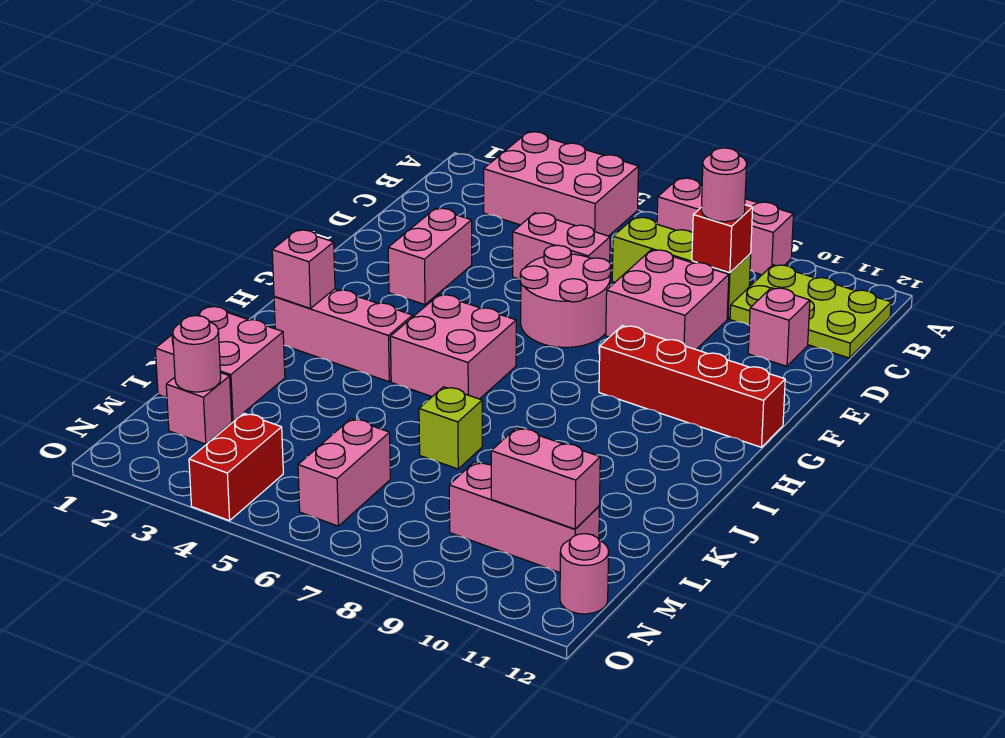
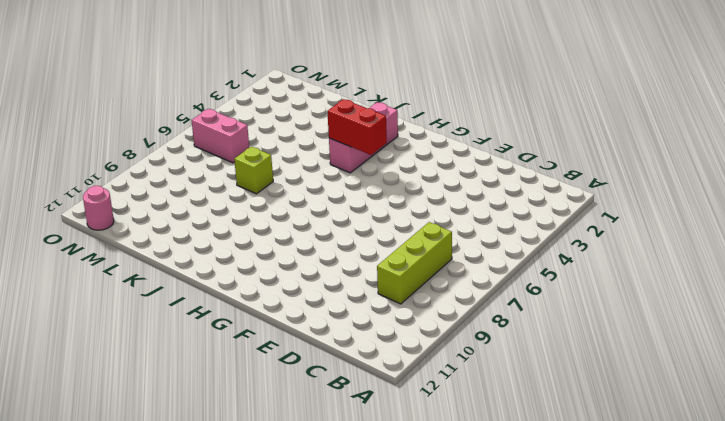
red brick H4:I4 level 2 -> red brick N4:O4 level 1
none -> pink brick A3:B5 level 1
none -> pink brick A7:A9 level 1
none -> lime plate B10:C12 level 1

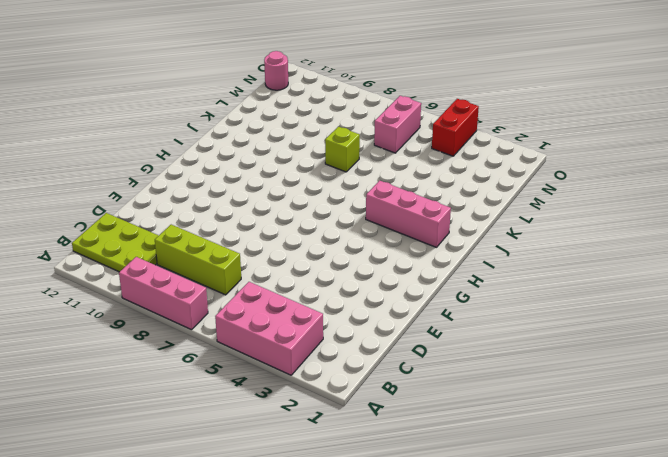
none -> pink brick D5:D6 level 1
none -> pink brick D8:E9 level 1
none -> pink brick D11 level 1

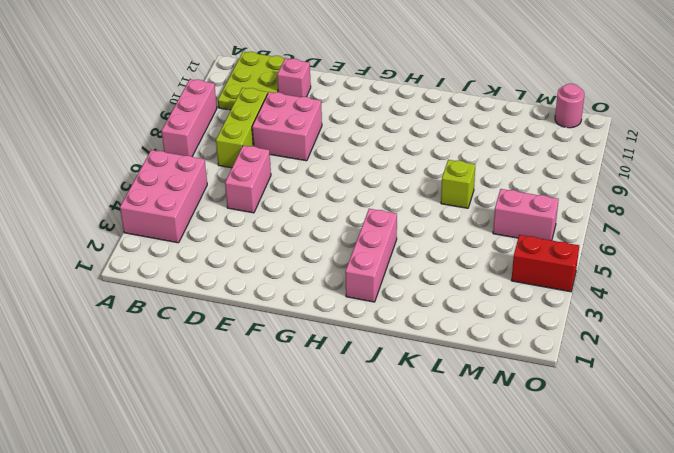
none -> pink brick E3:F3 level 1
none -> pink round brick E6:F7 level 1
none -> red brick G9:G12 level 1

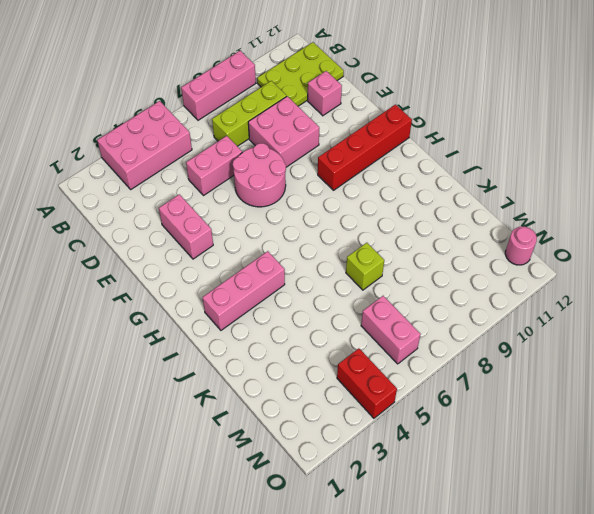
none -> pink brick H5:I6 level 1
none -> pink brick K1:L2 level 1
none -> pink brick M2 level 1

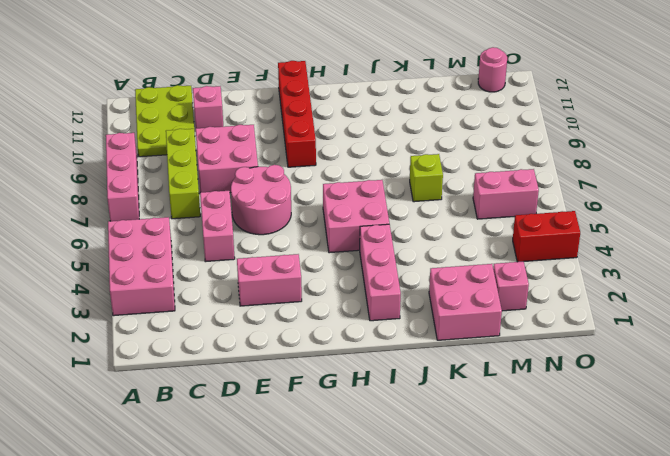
none -> pink brick M9:M11 level 1
none -> red brick C9 level 2
none -> pink brick I2 level 2

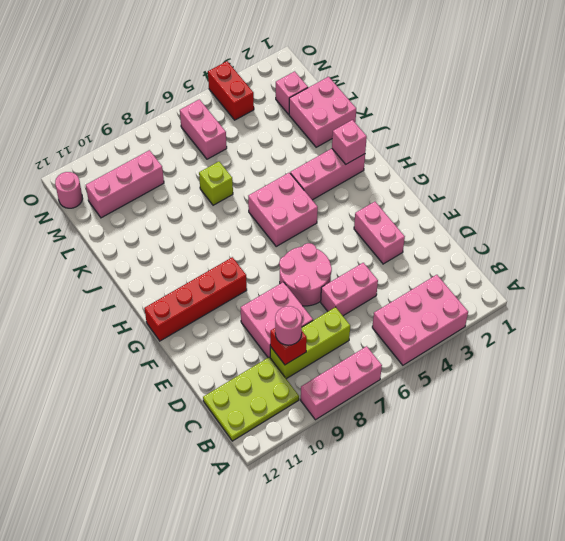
none -> pink brick D11 level 1
none -> pink round brick M2 level 2
none -> pink brick M10:M11 level 2

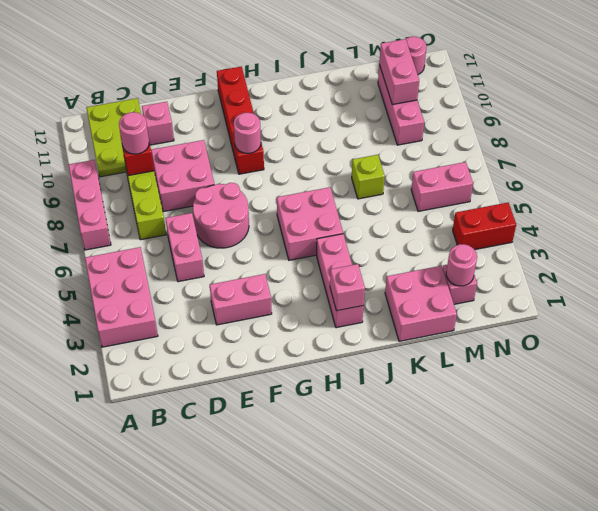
pink round brick G9 level 2 -> none

